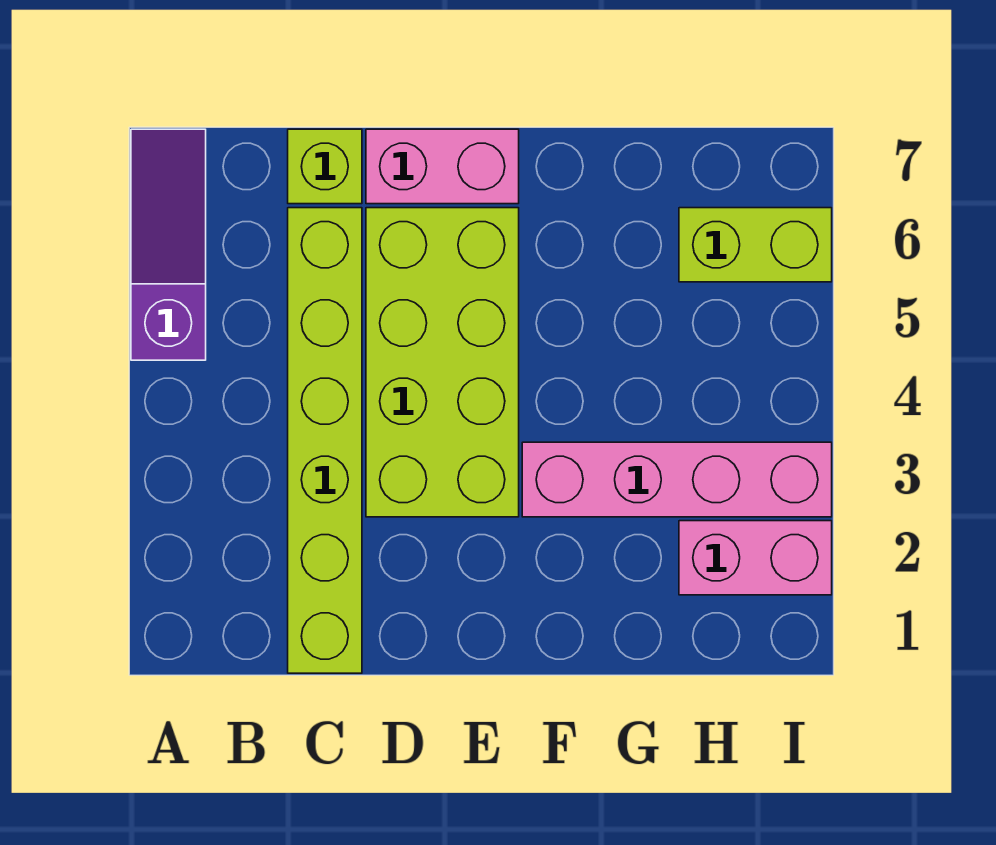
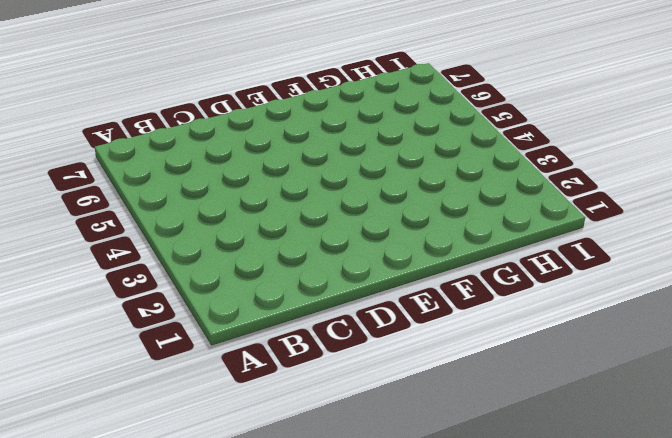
none -> purple slope A5:A7 level 1 top 5
none -> lime brick C1:C6 level 1

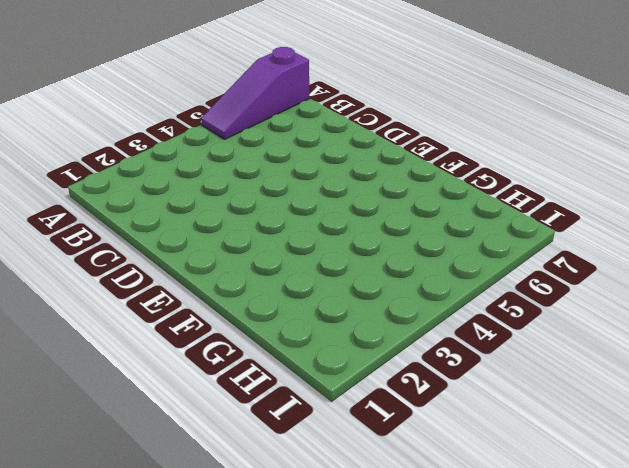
purple slope A5:A7 level 1 top 7 -> purple slope A5:A7 level 1 top 5
none -> lime brick C1:C6 level 1
none -> lime brick C7 level 1

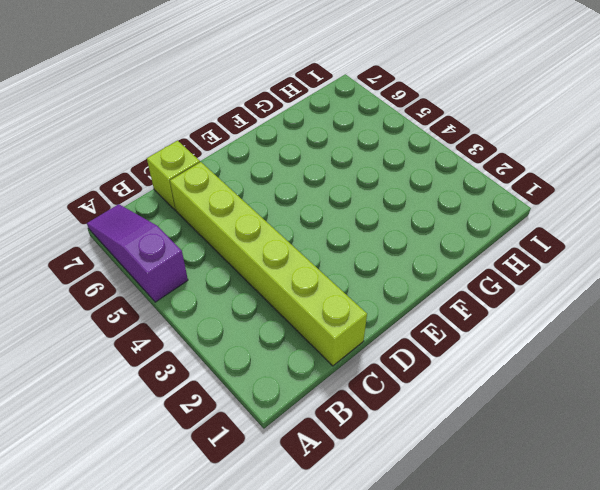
none -> lime brick D3:E6 level 1
none -> pink brick D7:E7 level 1

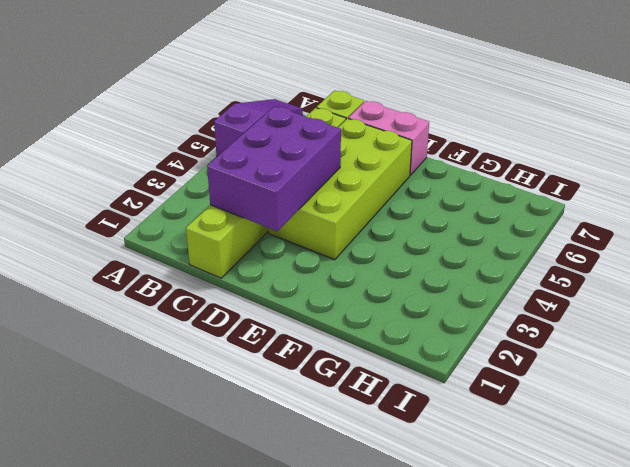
purple brick C2:D4 level 2 -> none
none -> pink brick F3:I3 level 1
none -> pink brick H2:I2 level 1

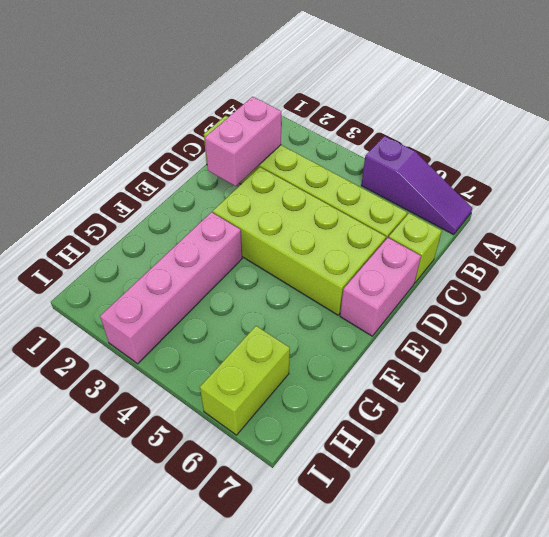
pink brick C2:D2 level 2 -> pink brick H2:I2 level 1

